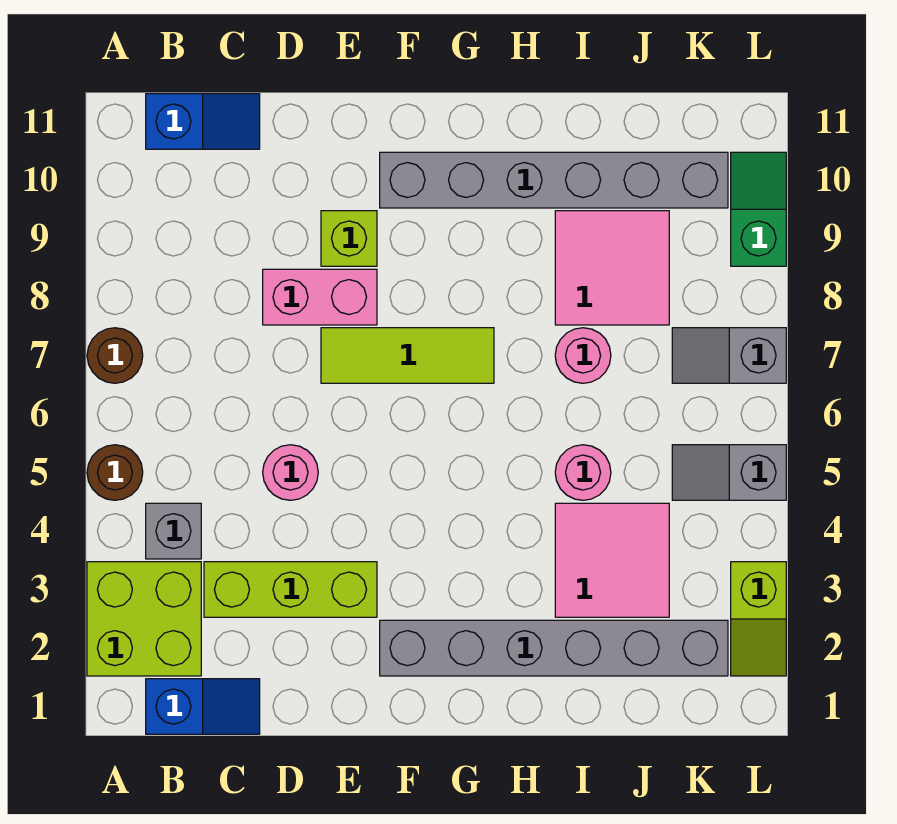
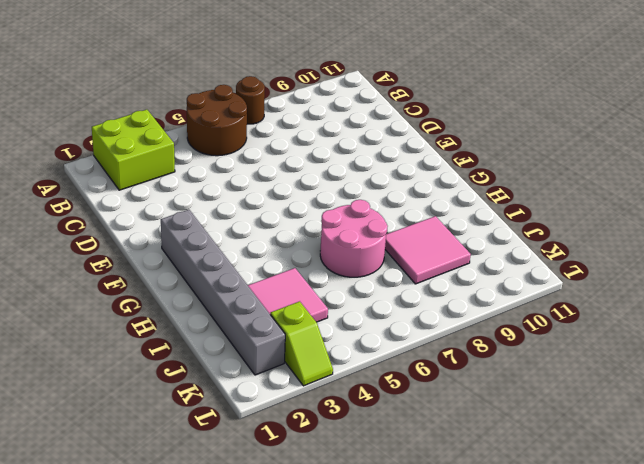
brown round brick A5:B6 level 1 -> brown round brick A5 level 1
pink round brick H6:I7 level 1 -> pink round brick I7 level 1
lime slope K3:L3 level 1 top K -> lime slope L2:L3 level 1 top 3
none -> blue slope B1:C1 level 1 top B
none -> grey brick B4 level 1
none -> blue slope B11:C11 level 1 top B

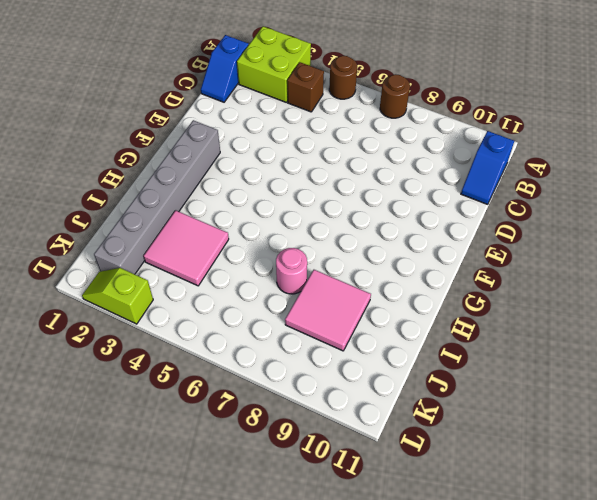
brown brick B4 level 1 -> grey brick B4 level 1
none -> lime brick C3:E3 level 1
none -> pink round brick D5 level 1
none -> pink brick D8:E8 level 1

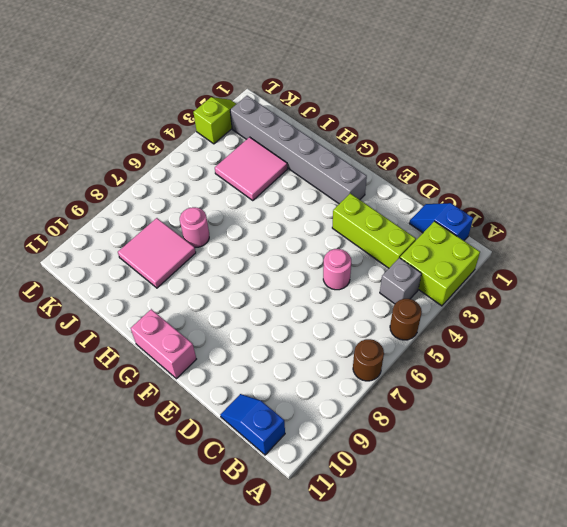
pink brick F11:G11 level 1 -> pink brick D8:E8 level 1
none -> lime tile E7:G7 level 1
none -> lime brick E9 level 1
none -> grey brick F10:K10 level 1

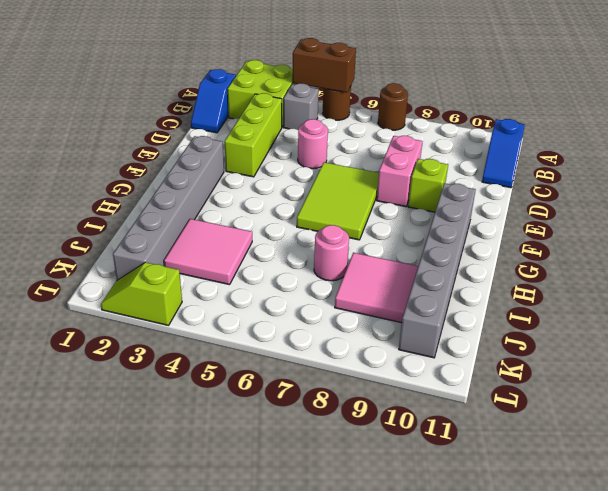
brown brick A4:A5 level 2 -> none
lime tile E6:G7 level 1 -> lime tile E7:G7 level 1
none -> pink round brick I5 level 1
none -> grey slope K5:L5 level 1 top L
none -> grey slope K7:L7 level 1 top L

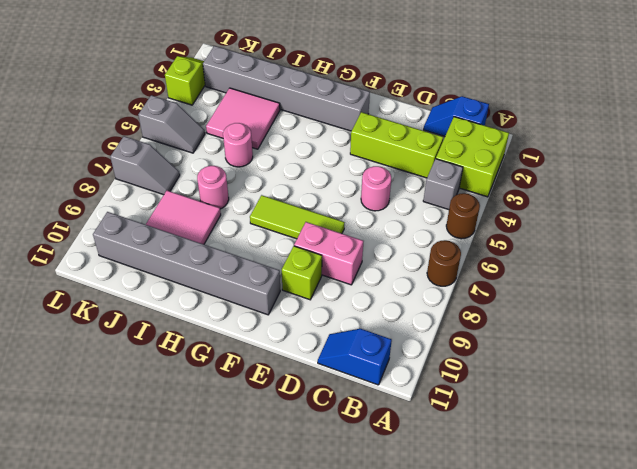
none -> green slope L9:L10 level 1 top 9

